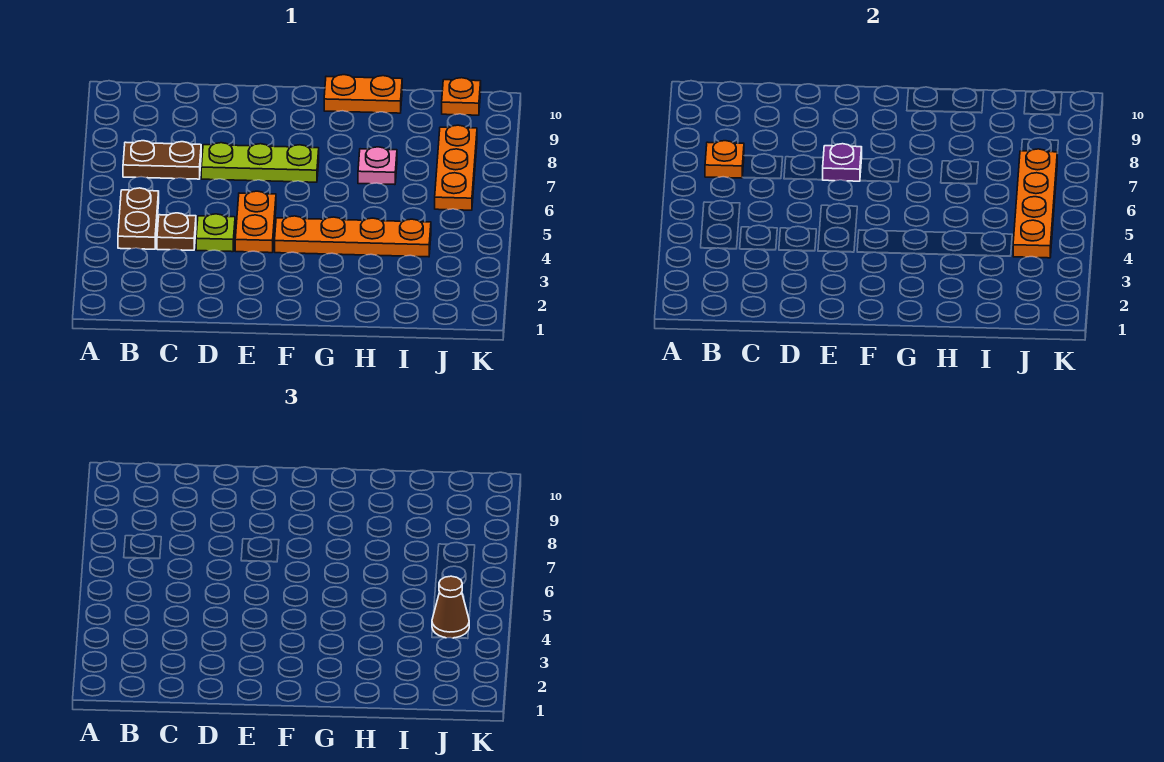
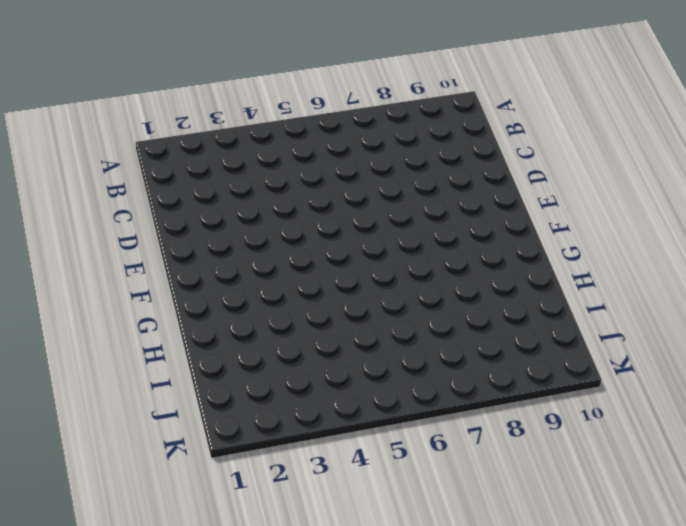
none -> brown plate B4:B5 level 1
none -> brown plate B7:C7 level 1
none -> brown plate C4 level 1

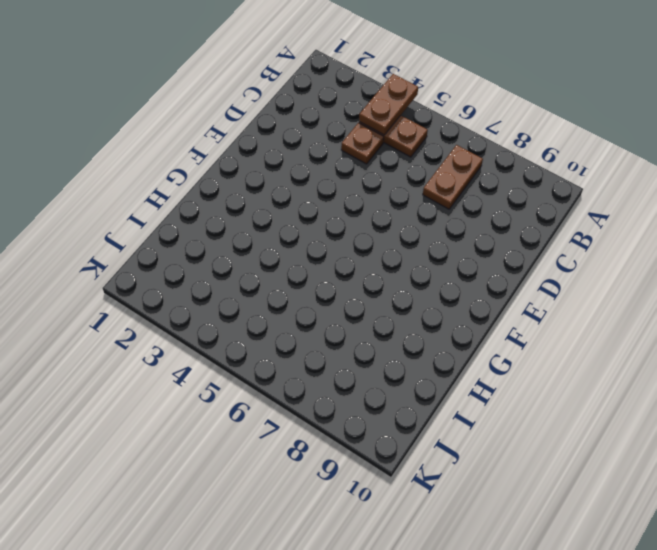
brown plate A4:B4 level 2 -> none
none -> lime plate D4 level 1
none -> lime plate D7:F7 level 1
none -> orange plate E4:E5 level 1

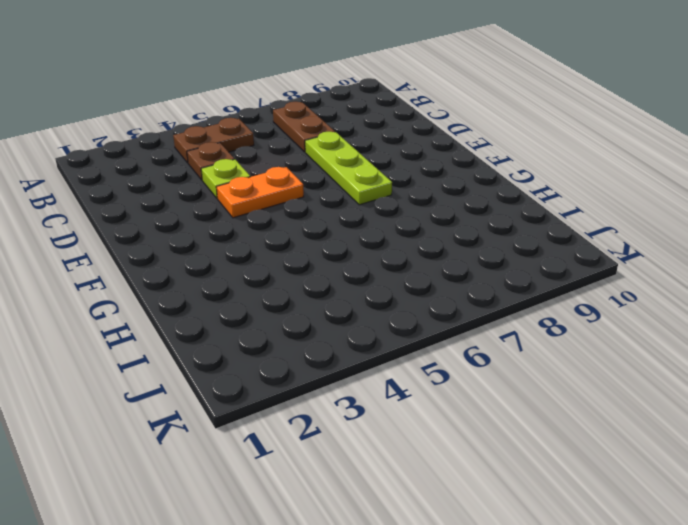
none -> orange plate F4:I4 level 1
none -> orange plate G10:H10 level 1
none -> pink plate H7 level 1

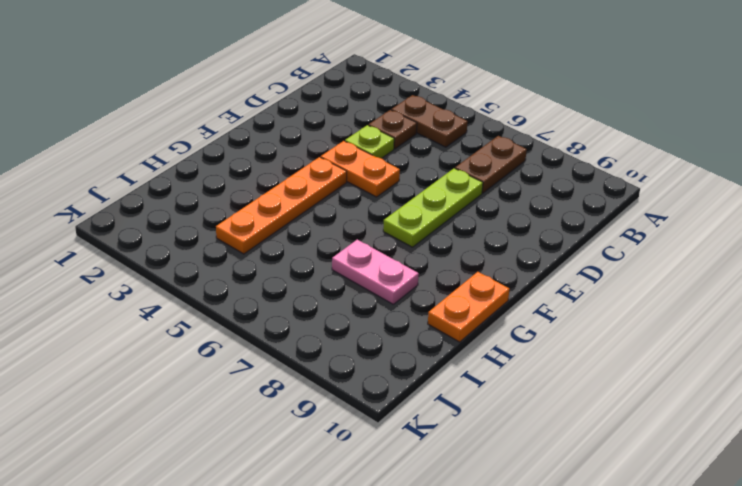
pink plate H7:H8 level 1 -> pink plate H7 level 1
none -> orange plate J6:J8 level 1
none -> orange plate J10 level 1
none -> orange plate B7 level 2

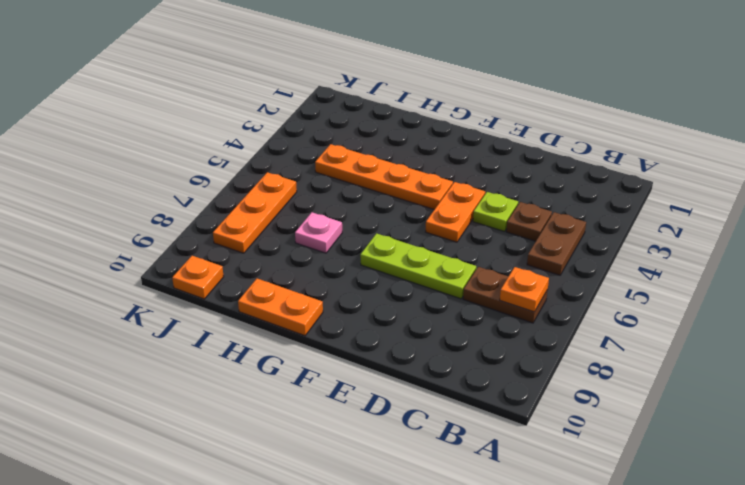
none -> purple plate E7 level 2
none -> orange plate J4:J7 level 2
none -> brown cone J4 level 3

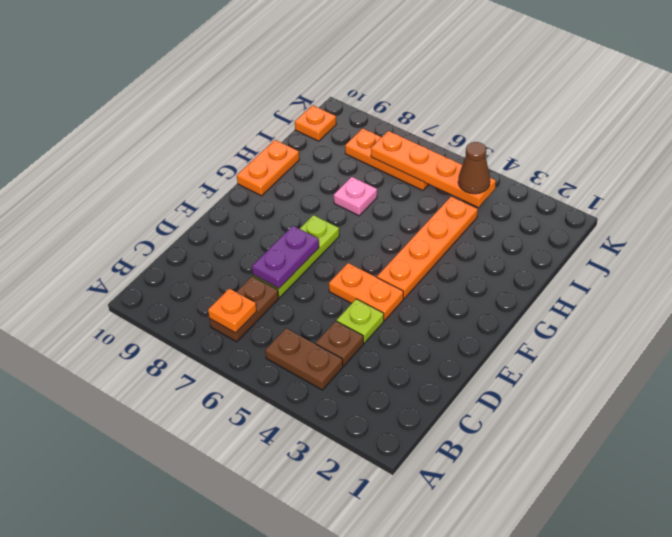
purple plate D7:E7 level 2 -> purple plate E7 level 2

